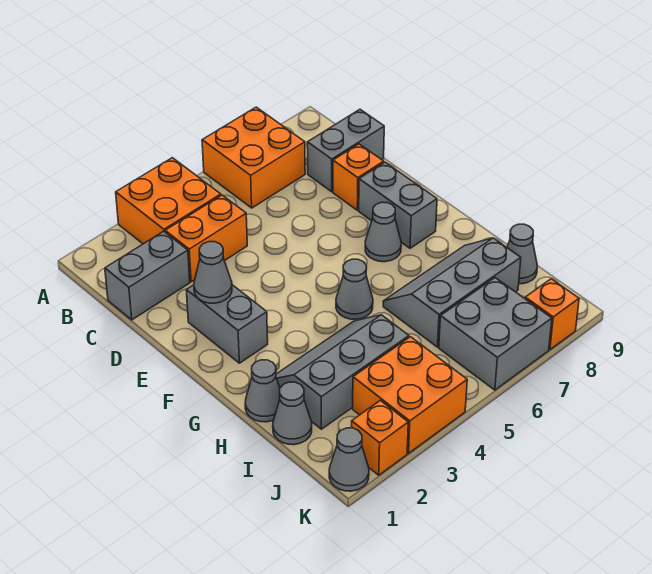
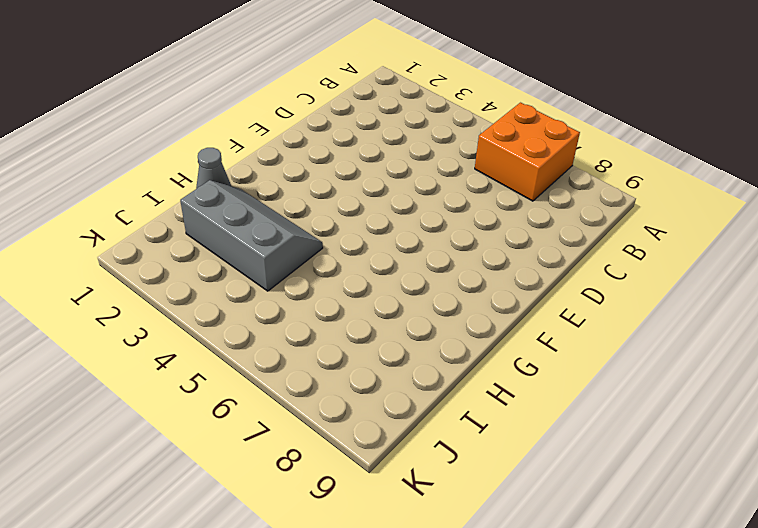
none -> orange brick A3:B4 level 1
none -> grey brick C1:C2 level 1
none -> orange brick C3:C4 level 1

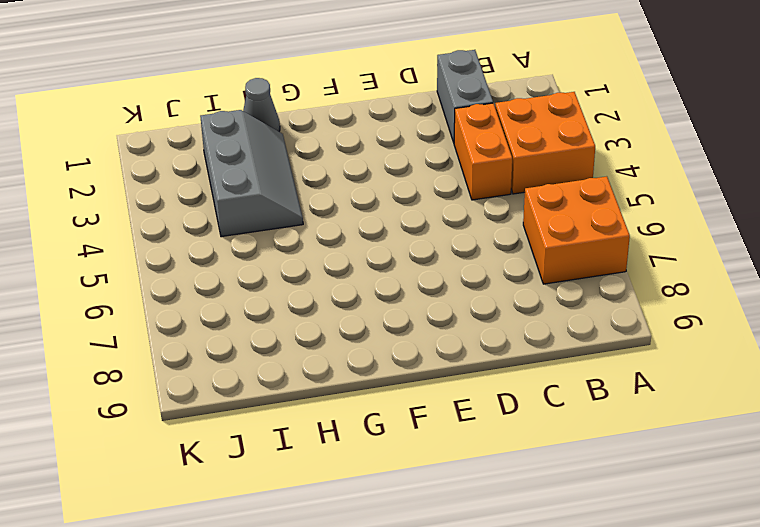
none -> grey brick C8:C9 level 1
none -> orange brick D8 level 1
none -> grey brick E2:F2 level 1

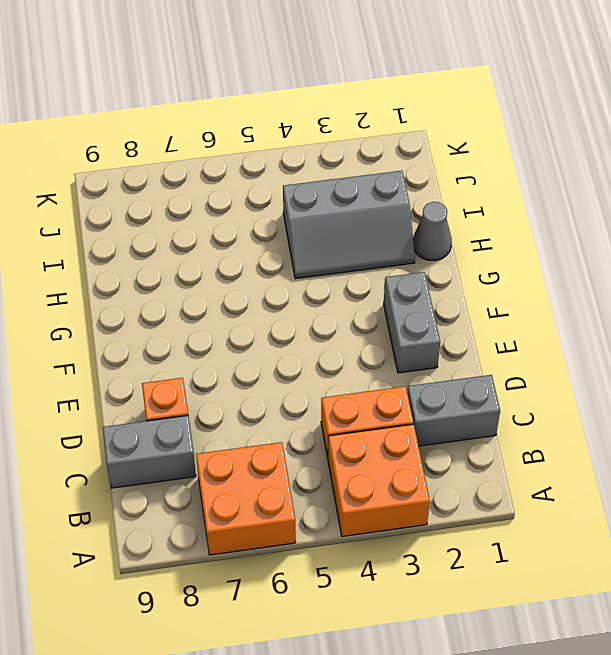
none -> grey brick E8:F8 level 1
none -> grey cone F7 level 1
none -> grey cone G5 level 1

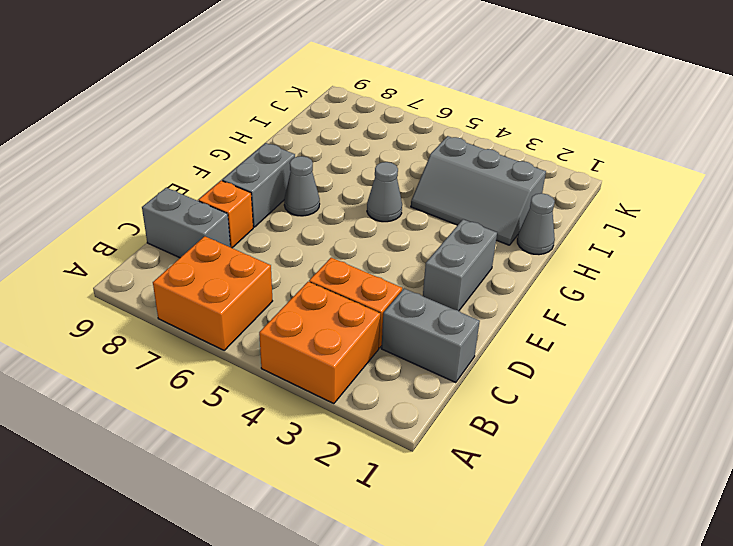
none -> grey slope H6:I8 level 1 top I
none -> grey cone I1 level 1
none -> grey cone I9 level 1

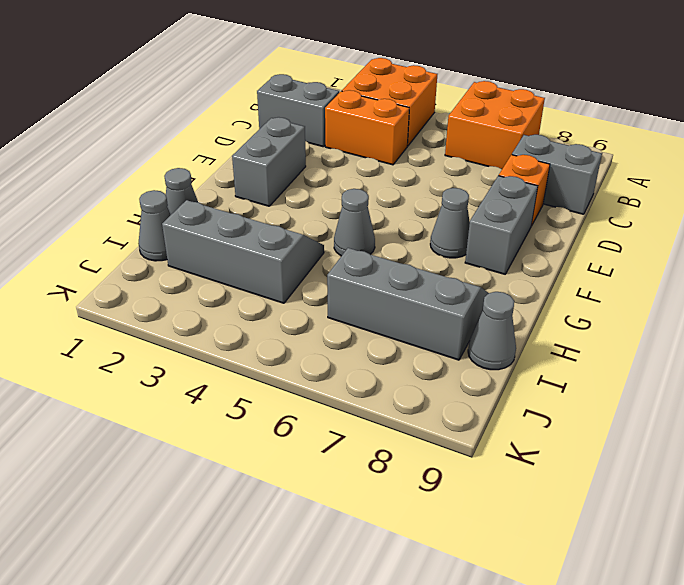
none -> orange brick J3:K4 level 1
none -> grey brick J6:K7 level 1
none -> grey cone K1 level 1

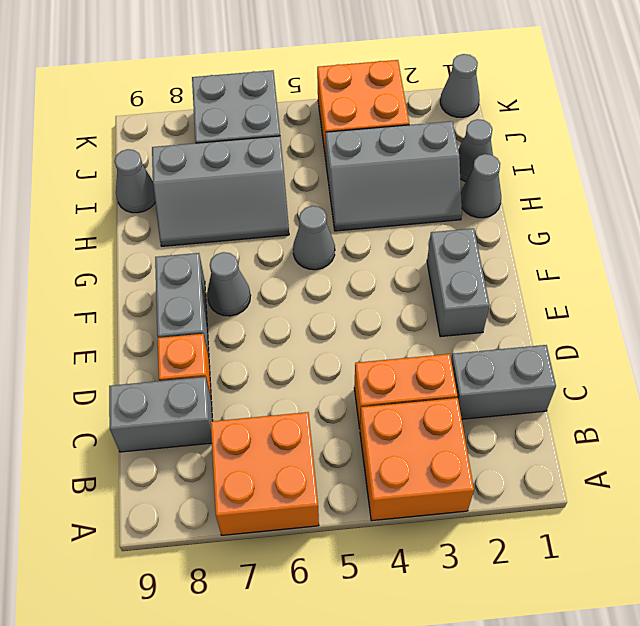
none -> orange brick K2 level 1
none -> orange brick K8 level 1
none -> grey cone E2 level 2

